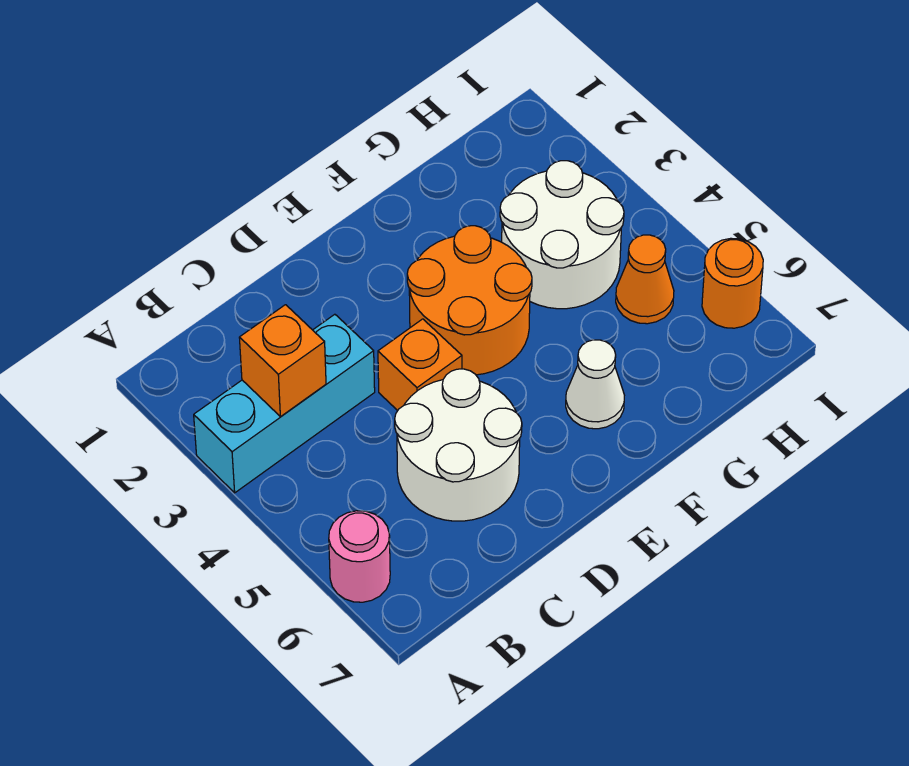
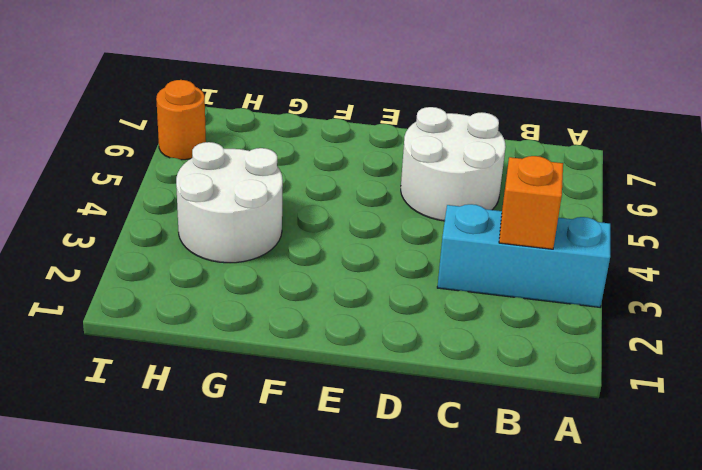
none -> pink round brick A6 level 1
none -> orange brick D4 level 1

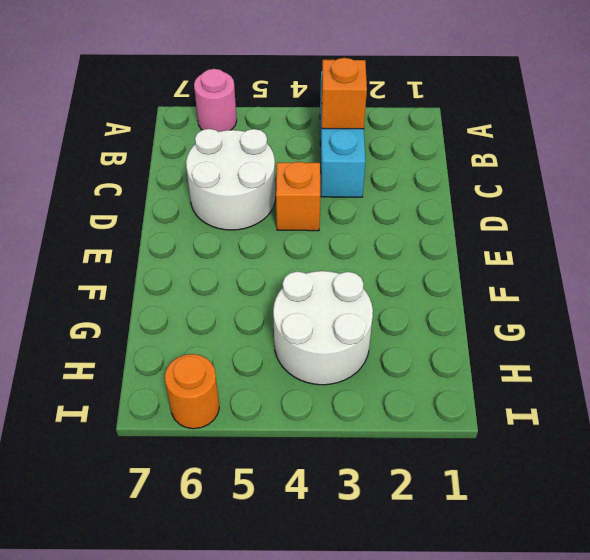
none -> orange round brick E3:F4 level 1
none -> white cone F6 level 1

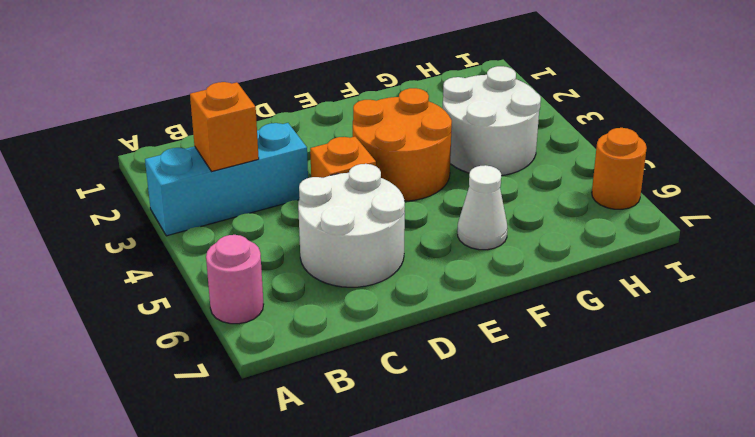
none -> orange cone H5 level 1

